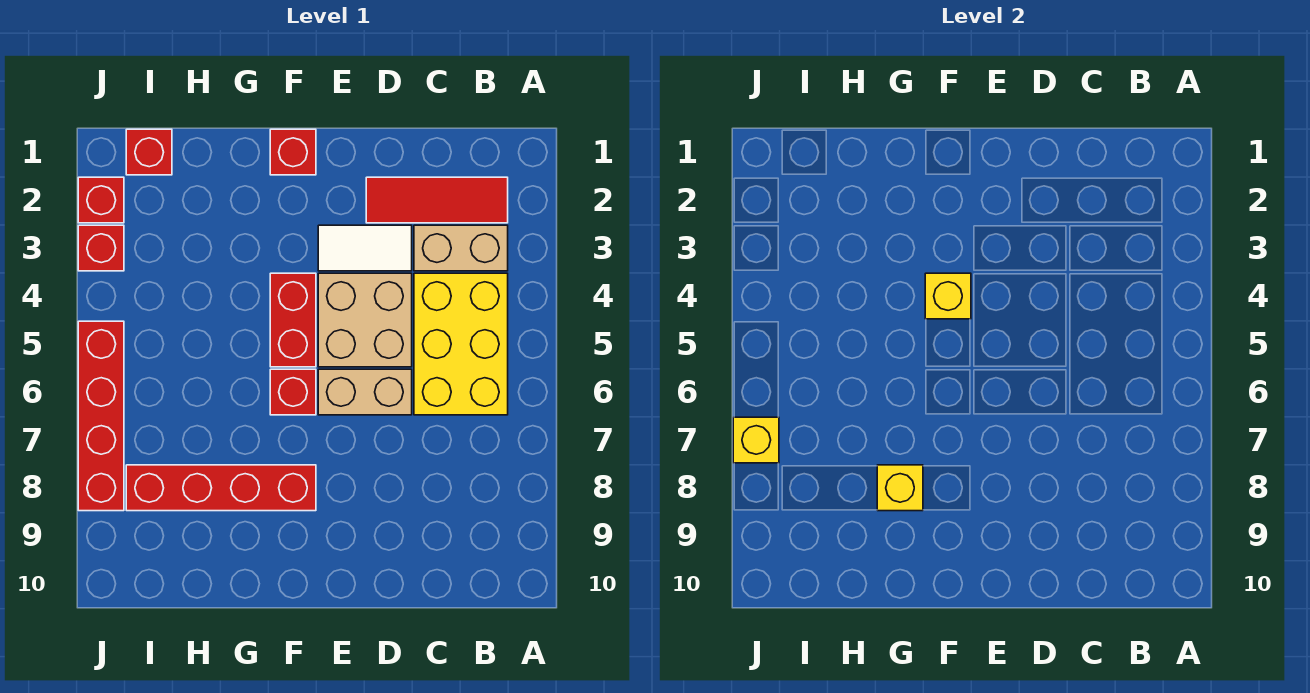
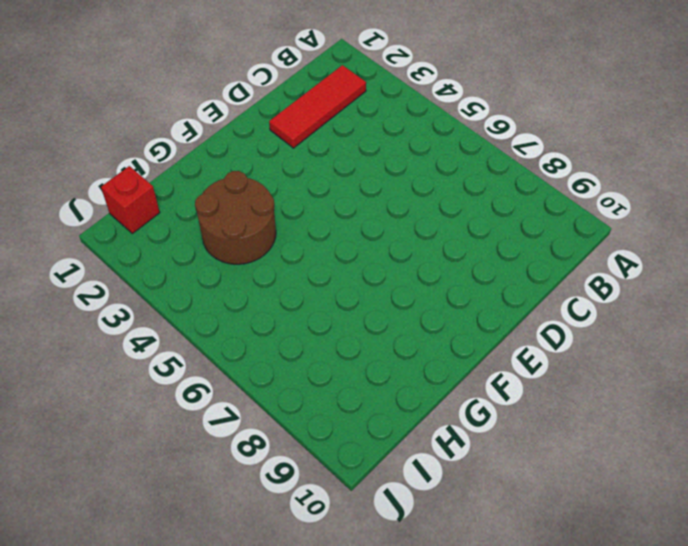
brown round brick G3:H4 level 1 -> none
none -> tan brick B3:C3 level 1
none -> yellow brick B4:C6 level 1
none -> white tile D3:E3 level 1

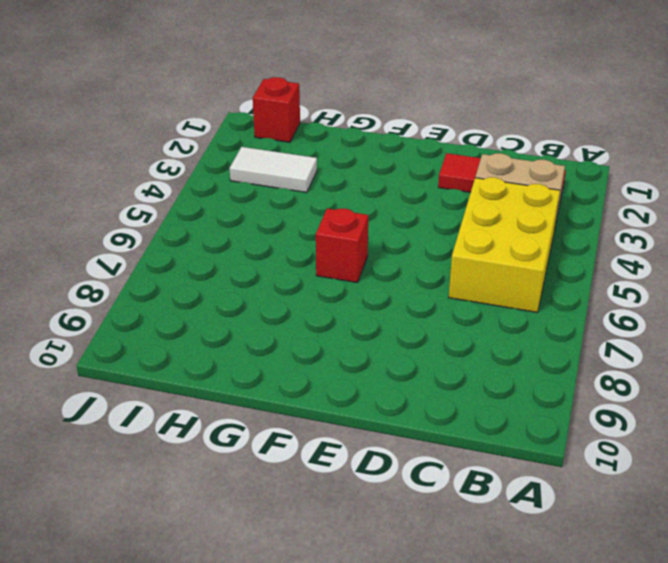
white tile H3:I3 level 1 -> white tile D3:E3 level 1
none -> tan brick D4:E5 level 1
none -> tan brick D6:E6 level 1
none -> red brick F1 level 1

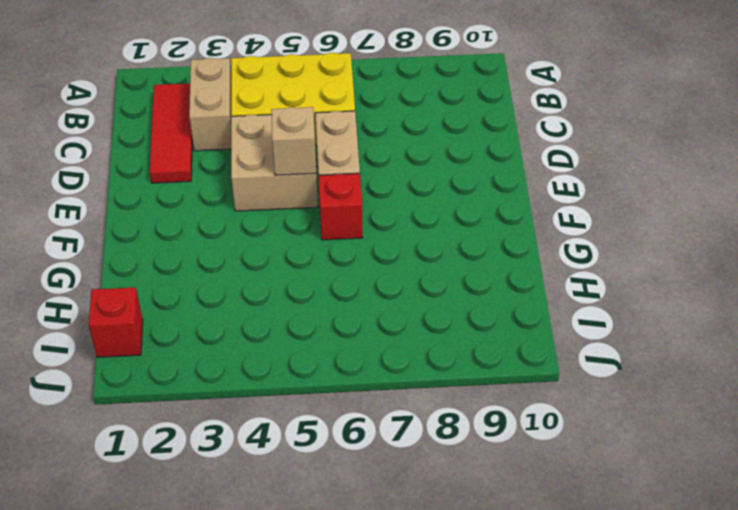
tan brick E5 level 2 -> none
none -> white tile D3:E3 level 1
none -> red brick F1 level 1
none -> red brick F4:F5 level 1

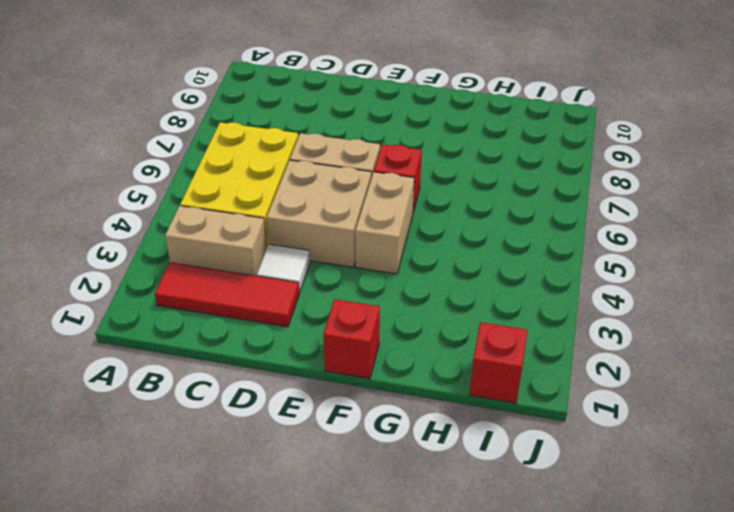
white tile D3 level 1 -> white tile D3:E3 level 1
tan brick F4:F5 level 1 -> red brick F4:F5 level 1
none -> red brick F8:I8 level 1
none -> red brick J2 level 1
none -> red brick J3 level 1

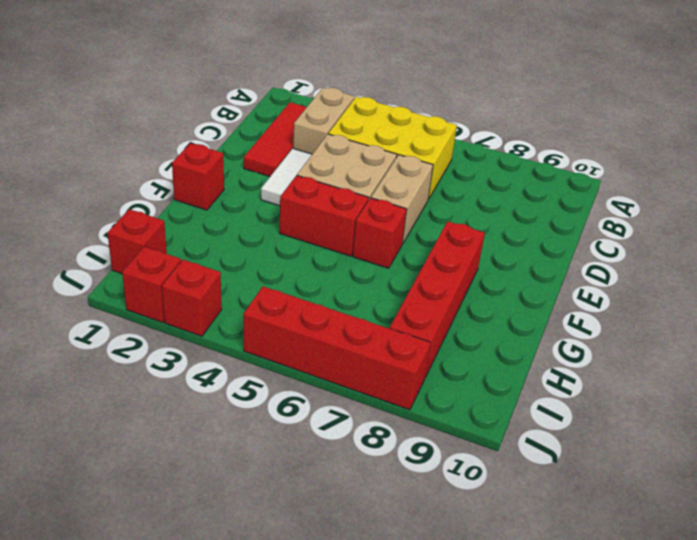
none -> yellow brick F4 level 2
none -> yellow brick G8 level 2
none -> yellow brick J7 level 2

